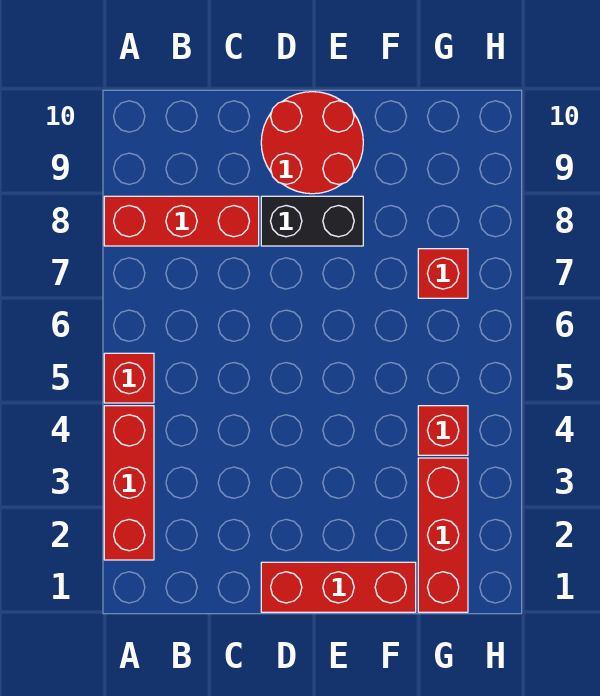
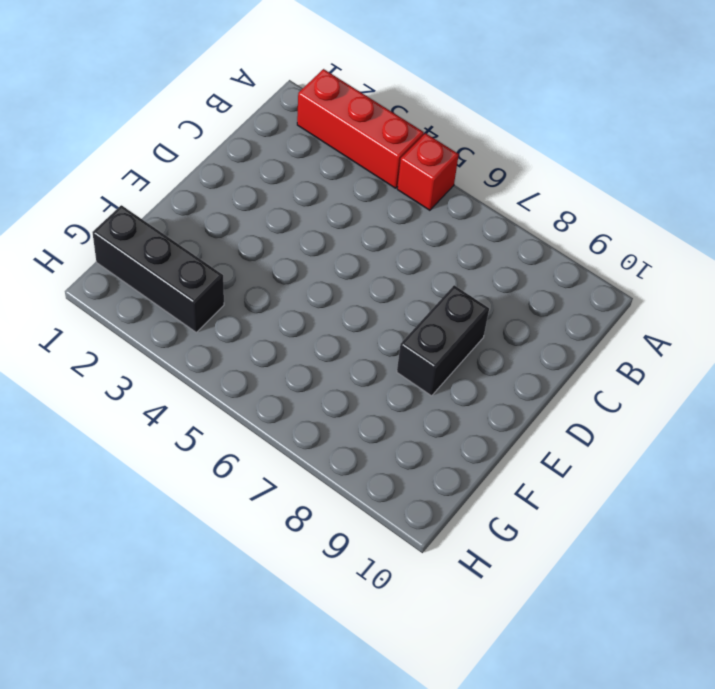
black brick G1:G3 level 1 -> red brick G1:G3 level 1
none -> red brick A8:C8 level 1
none -> red brick D1:F1 level 1

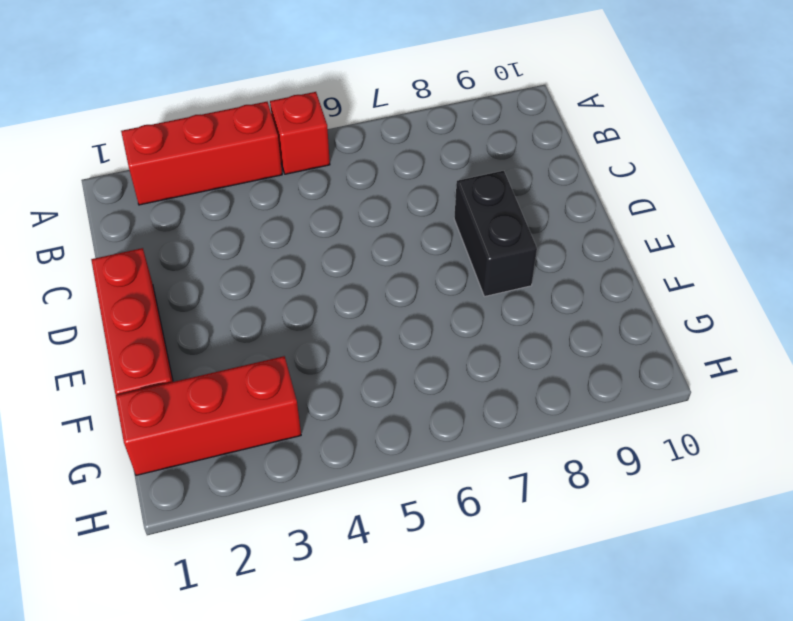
none -> red brick A8:C8 level 1
none -> red round brick D9:E10 level 1

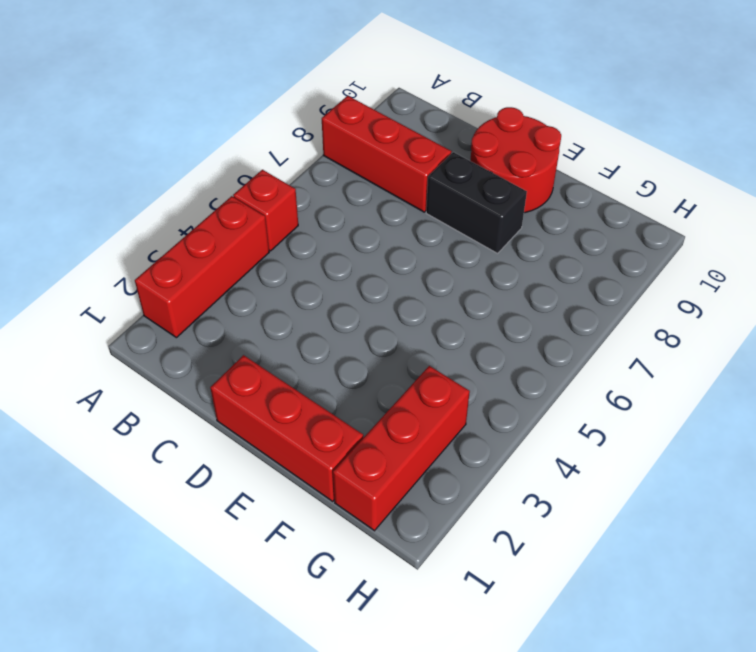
none -> red brick G4 level 1
none -> red brick G7 level 1

